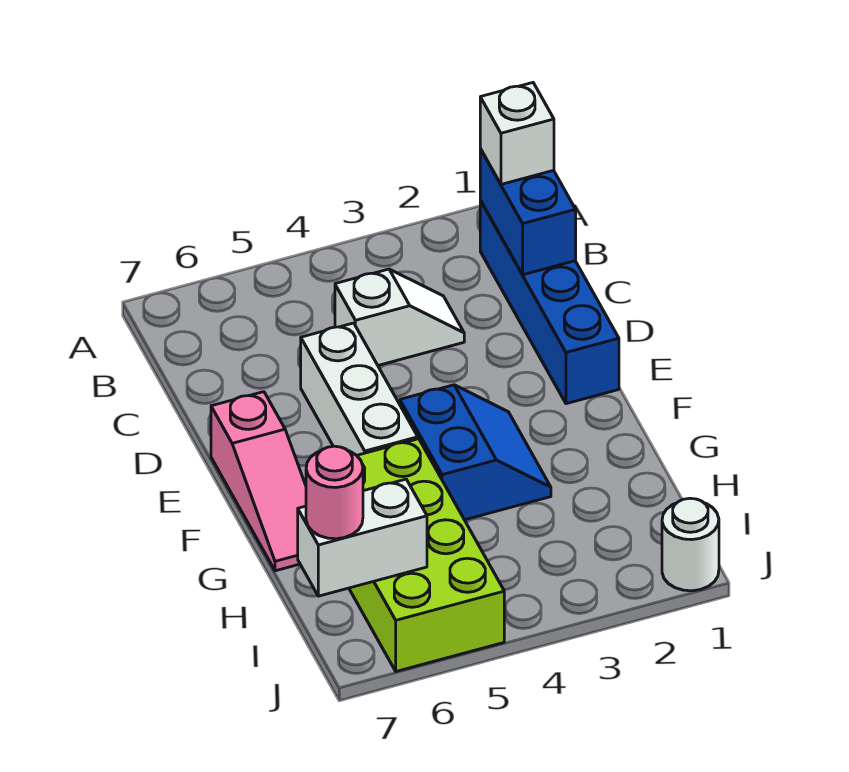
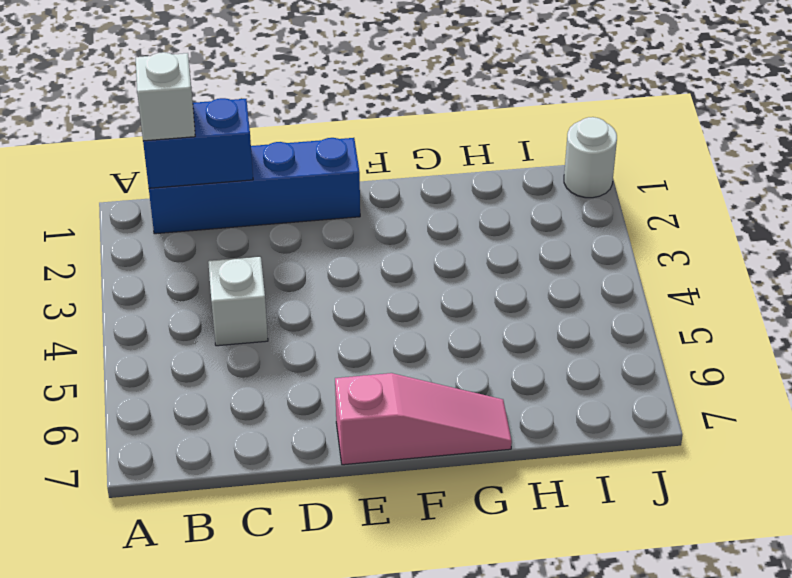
none -> white brick D5:F5 level 1
none -> blue slope F3:G4 level 1 top 4

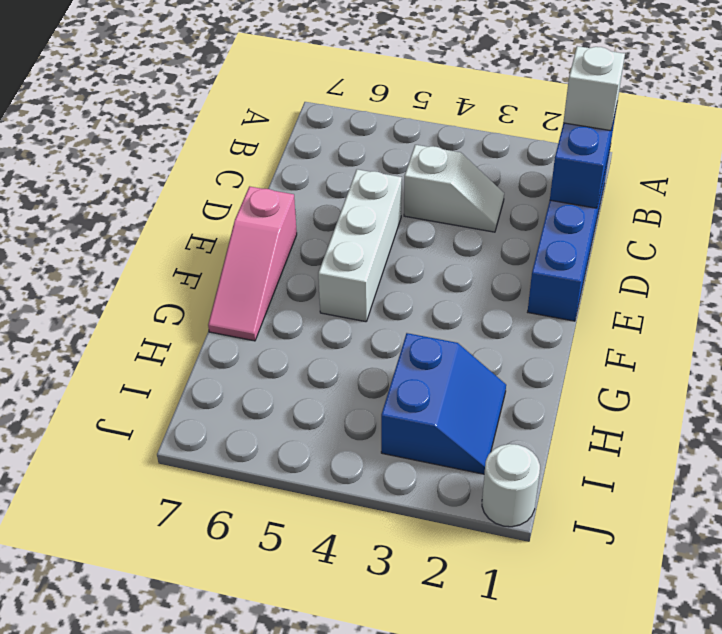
blue slope H2:I3 level 1 top 3 -> blue slope F3:G4 level 1 top 4
none -> lime brick G5:J6 level 1
none -> white brick I6:I7 level 2

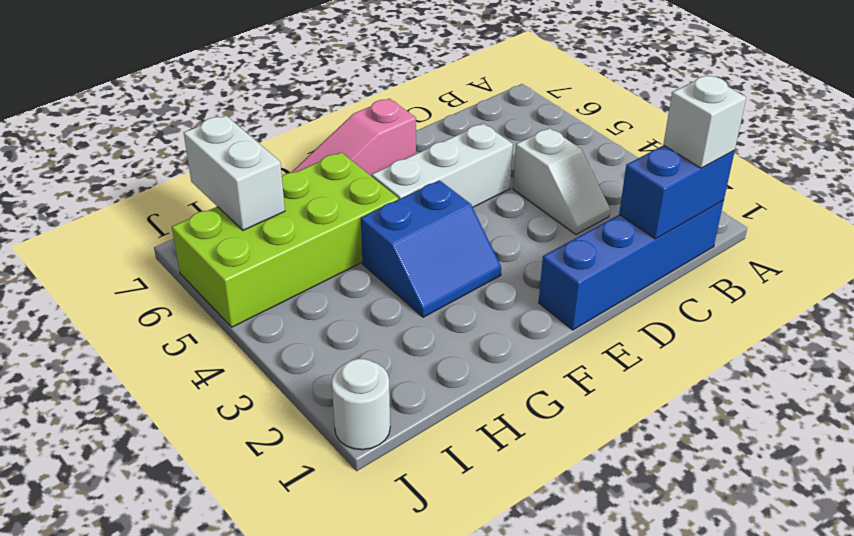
none -> pink round brick I7 level 3

